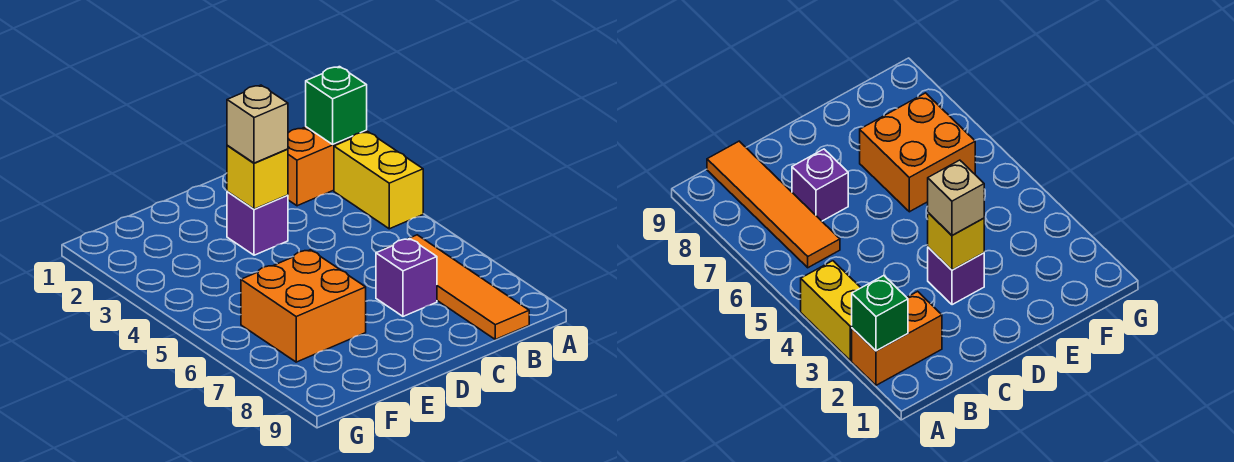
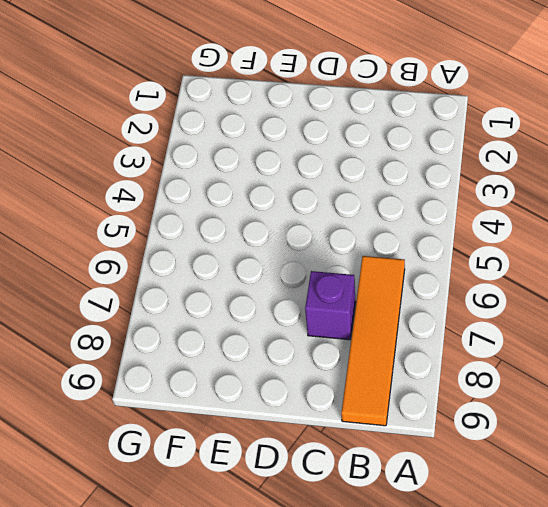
none -> orange brick A2:B2 level 1
none -> yellow brick A3:A4 level 1

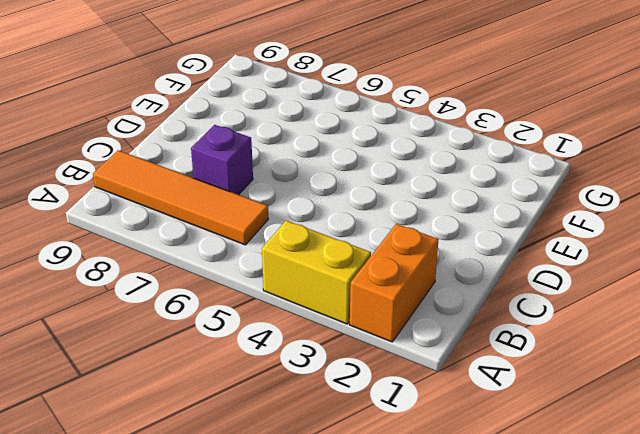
none -> purple brick D3 level 1
none -> orange brick E6:F7 level 1

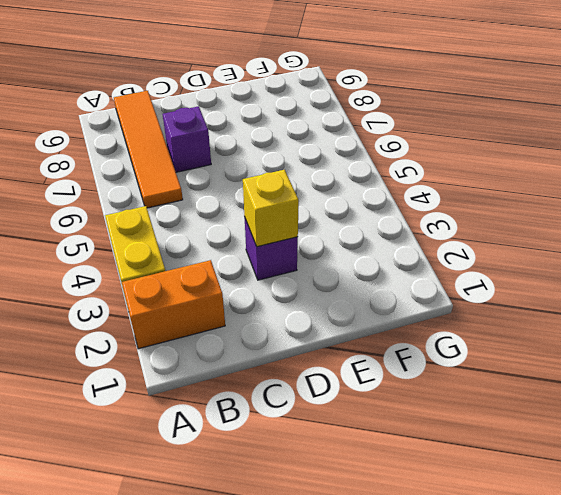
none -> orange brick E6:F7 level 1
none -> green brick A2 level 2

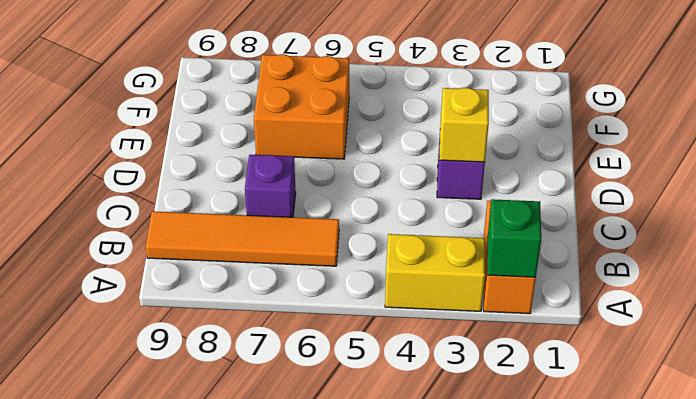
none -> tan brick D3 level 3

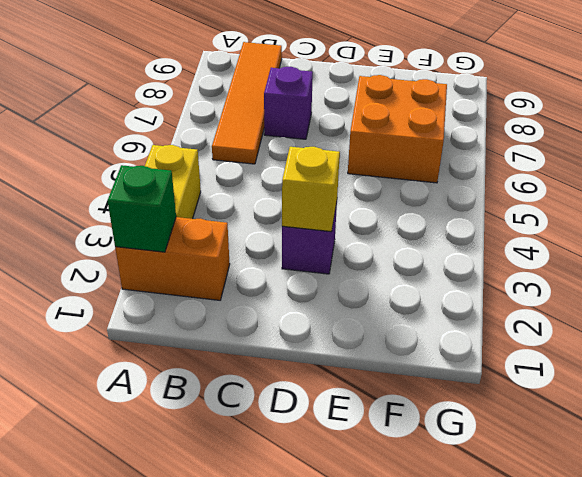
none -> tan brick D3 level 3

